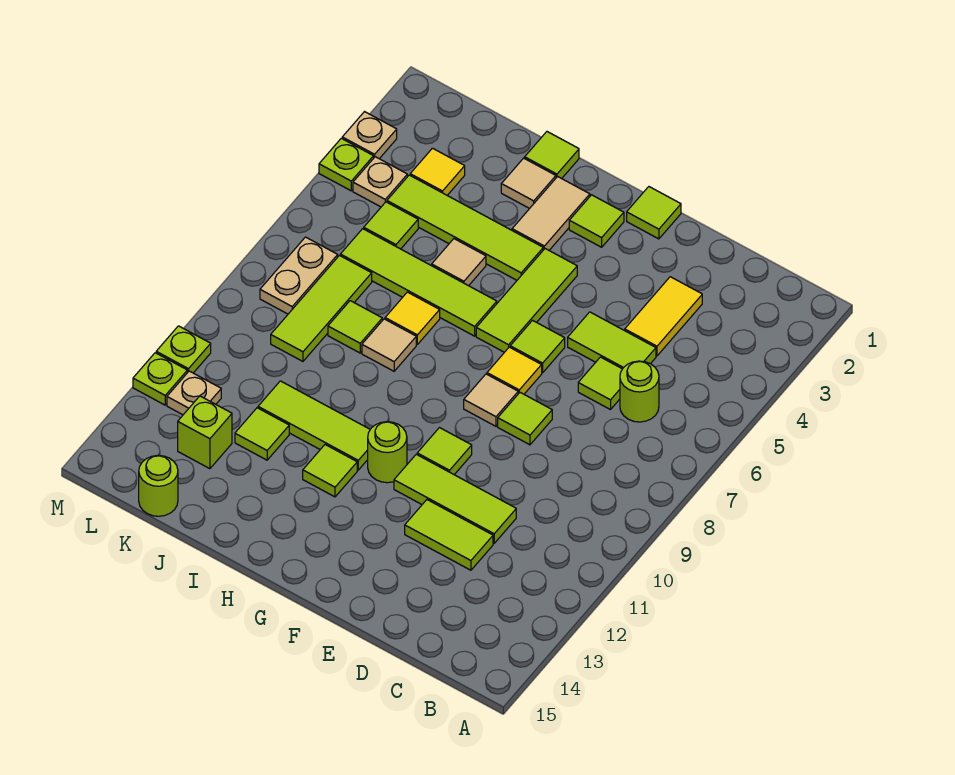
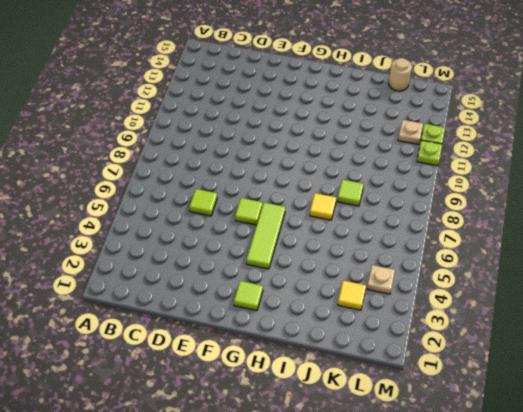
tan round brick K15 level 1 -> lime round brick K15 level 1
none -> lime round brick C6 level 1
none -> yellow tile D3:D4 level 1
none -> lime tile D5:E5 level 1
none -> lime tile D11:F11 level 1

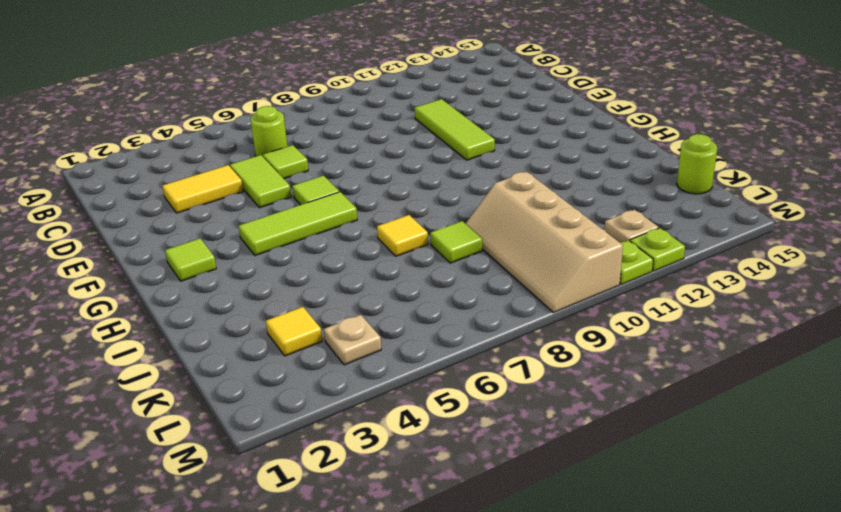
tan slope J9:M10 level 1 top 10 -> lime tile K7:K9 level 1
none -> lime tile D12:E12 level 1
none -> lime tile E8 level 1
none -> lime tile F1 level 1
none -> yellow tile F7 level 1

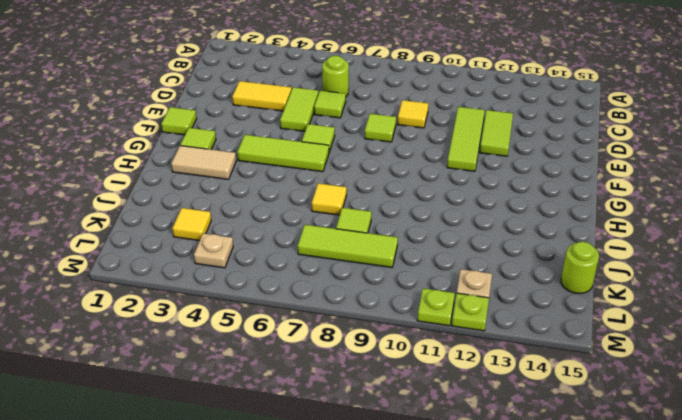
yellow tile D9 level 1 -> yellow tile F7 level 1
none -> tan tile F8 level 1
none -> lime tile F10 level 1
none -> lime round brick G11 level 1
none -> lime tile H4:K4 level 1

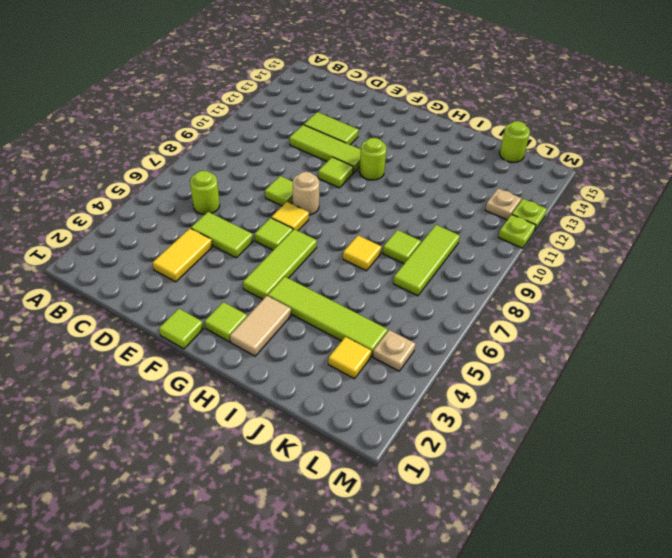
tan round brick F8 level 1 -> tan tile F8 level 1
none -> lime tile D6 level 1
none -> lime tile H6:K6 level 1
none -> lime tile H11:J11 level 1
none -> lime tile H12 level 1

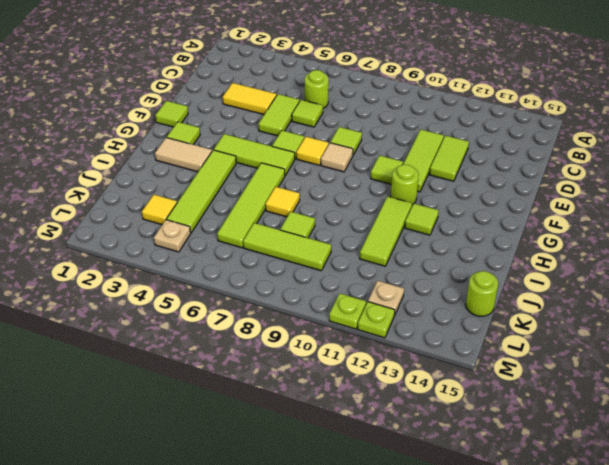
none -> lime tile I1 level 1
none -> tan tile I2 level 1
none -> tan tile I5 level 1
none -> tan tile I8 level 1

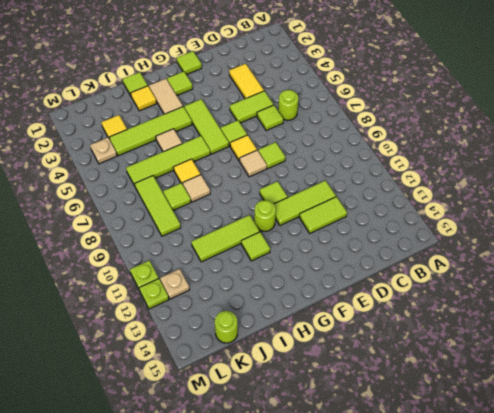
yellow tile I2 level 1 -> tan tile I2 level 1
none -> lime tile J12 level 1
none -> lime tile K5 level 1
none -> lime brick K13 level 1
none -> tan plate L7:L8 level 1

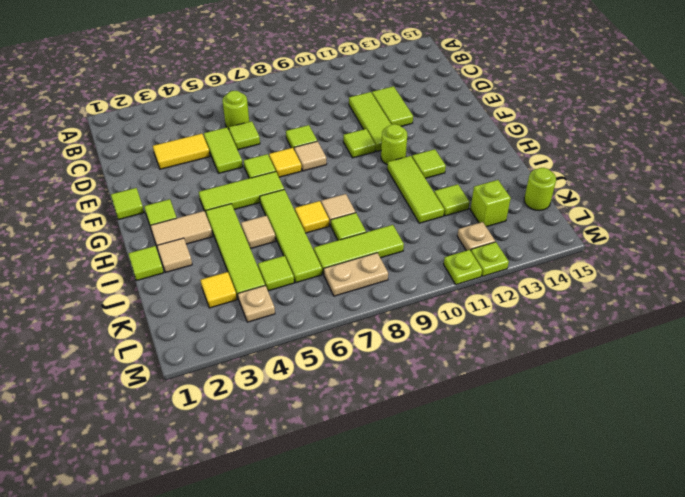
none -> tan plate M3 level 1
none -> lime plate M4 level 1

